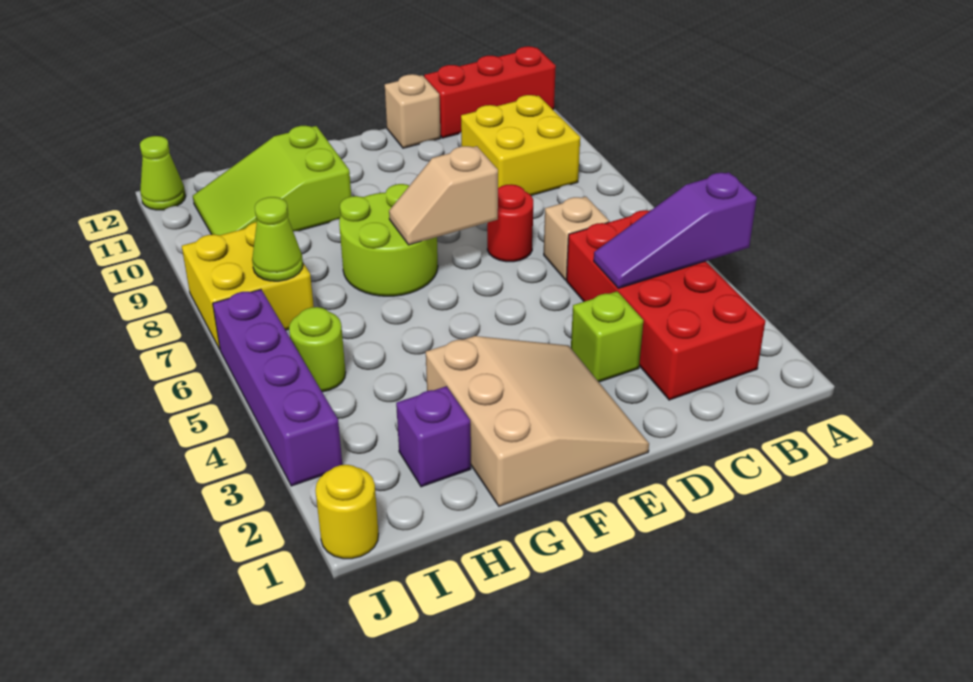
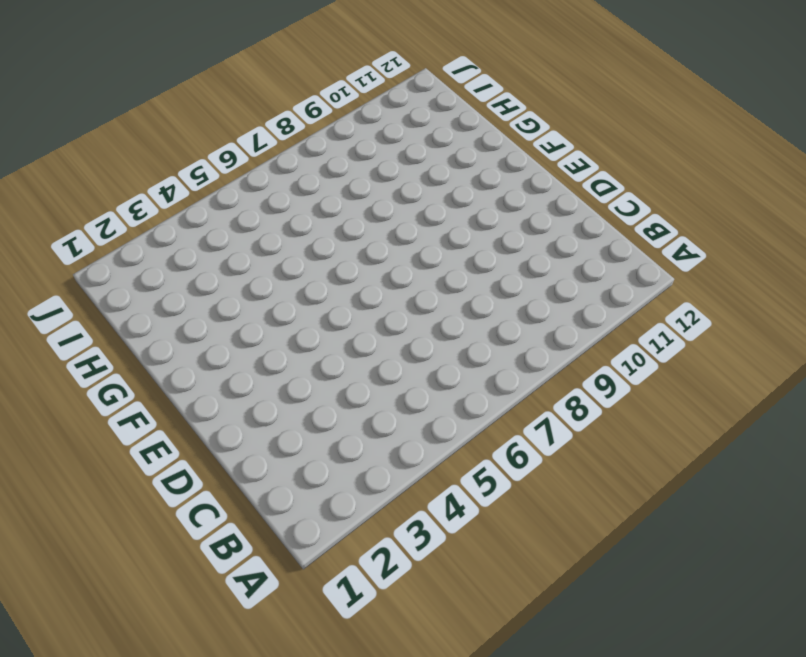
none -> red brick A12:C12 level 1
none -> red brick B2:C5 level 1
none -> yellow brick B9:C10 level 1

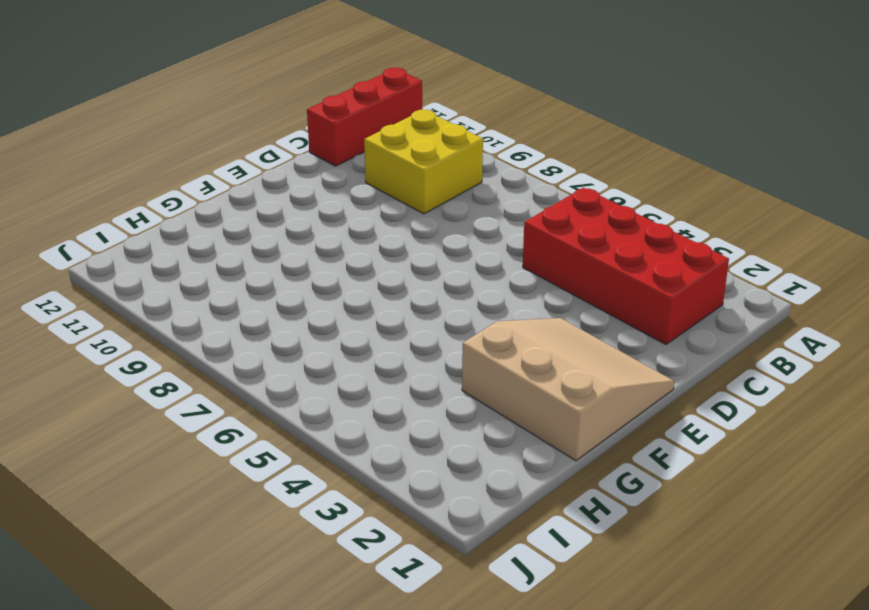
none -> tan brick C6 level 1
none -> lime brick D3 level 1
none -> red round brick D7 level 1

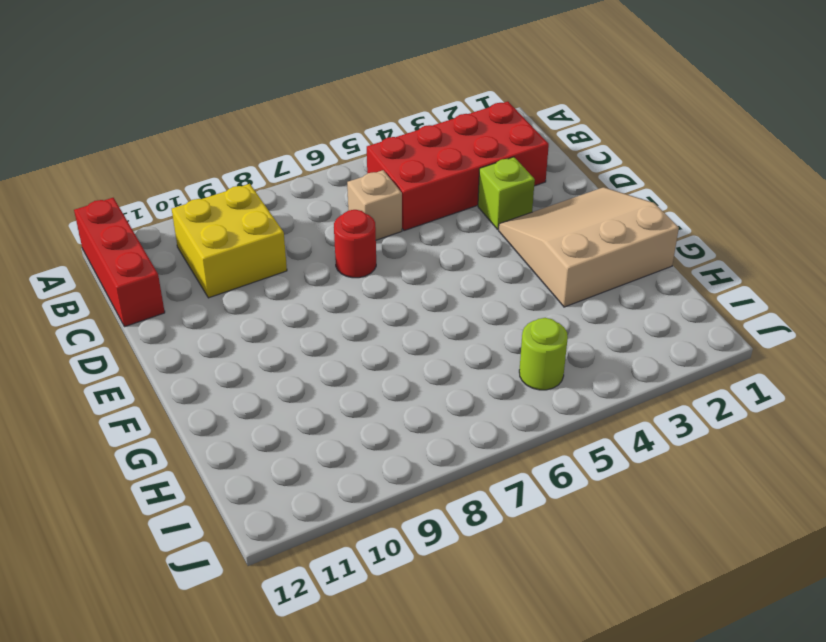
none -> tan brick D12 level 1
none -> lime round brick F7:G8 level 1
none -> lime slope G10:I11 level 1 top G

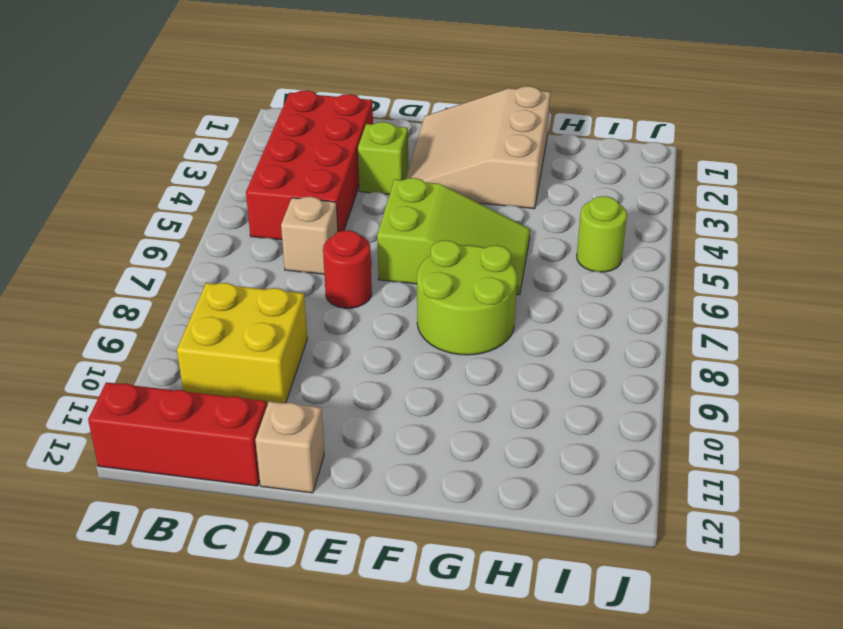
lime slope E5:G6 level 1 top E -> lime slope G10:I11 level 1 top G
none -> purple brick H2 level 1
none -> yellow brick I7:J8 level 1
none -> yellow round brick J1 level 1

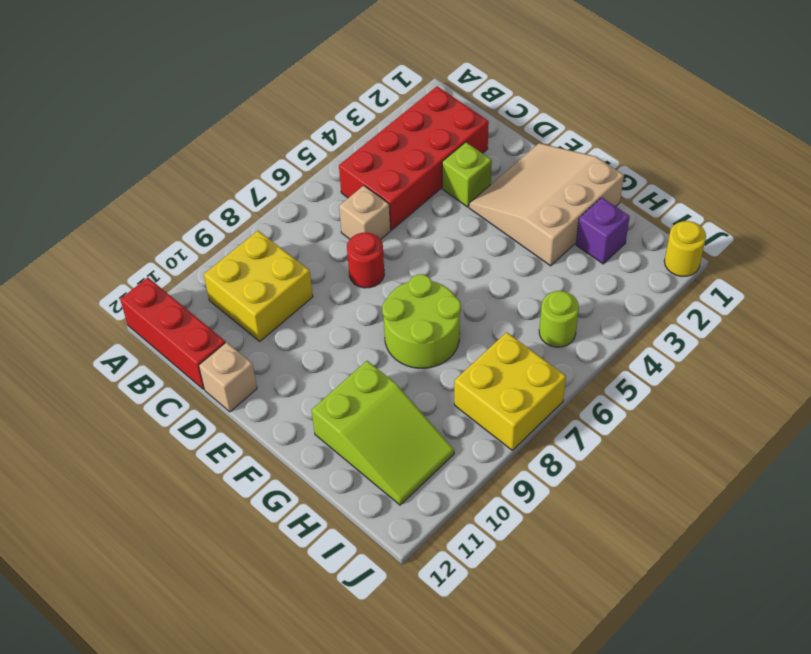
none -> purple brick J3:J6 level 1
none -> lime cone J12 level 1
none -> purple slope A4:C4 level 2 top A

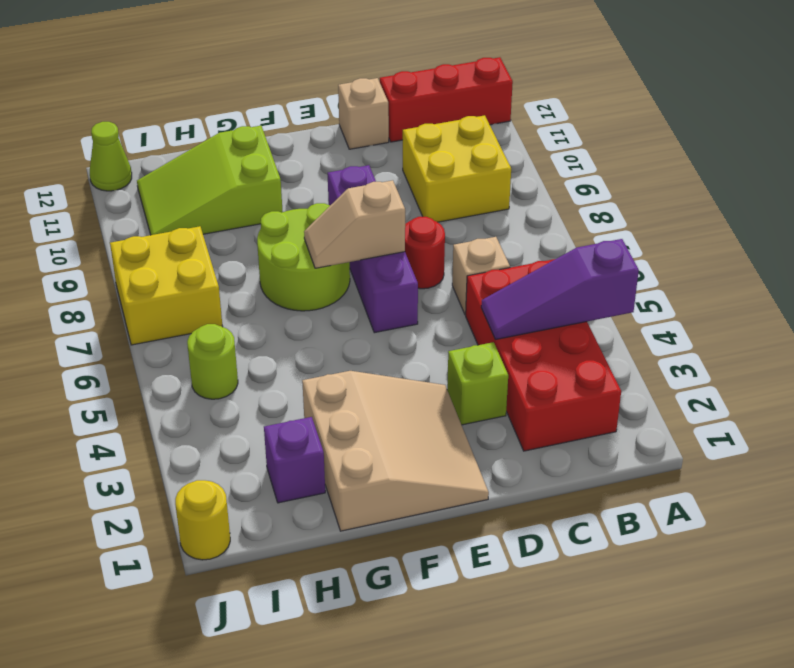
purple brick E6:E9 level 1 -> purple brick J3:J6 level 1
none -> lime cone I7 level 2

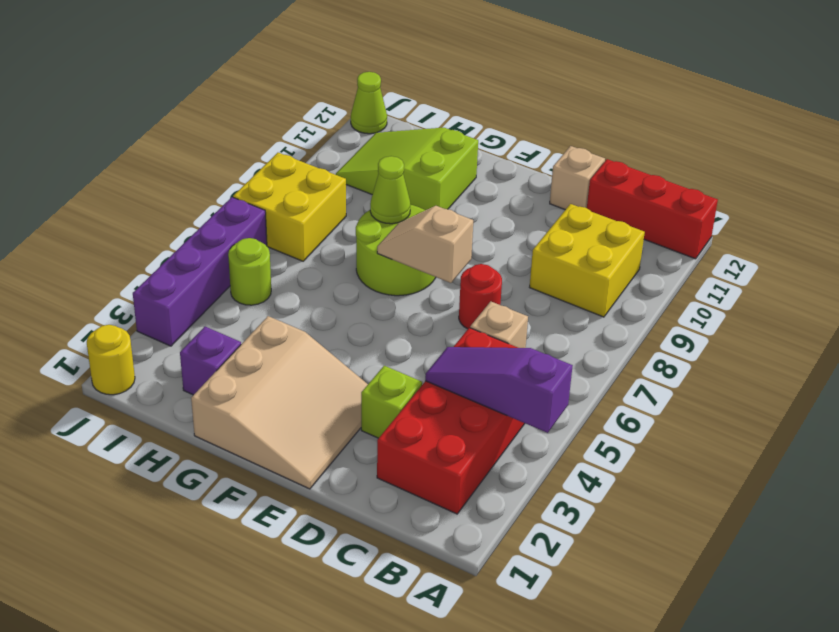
lime cone G8 level 2 -> lime cone I7 level 2

